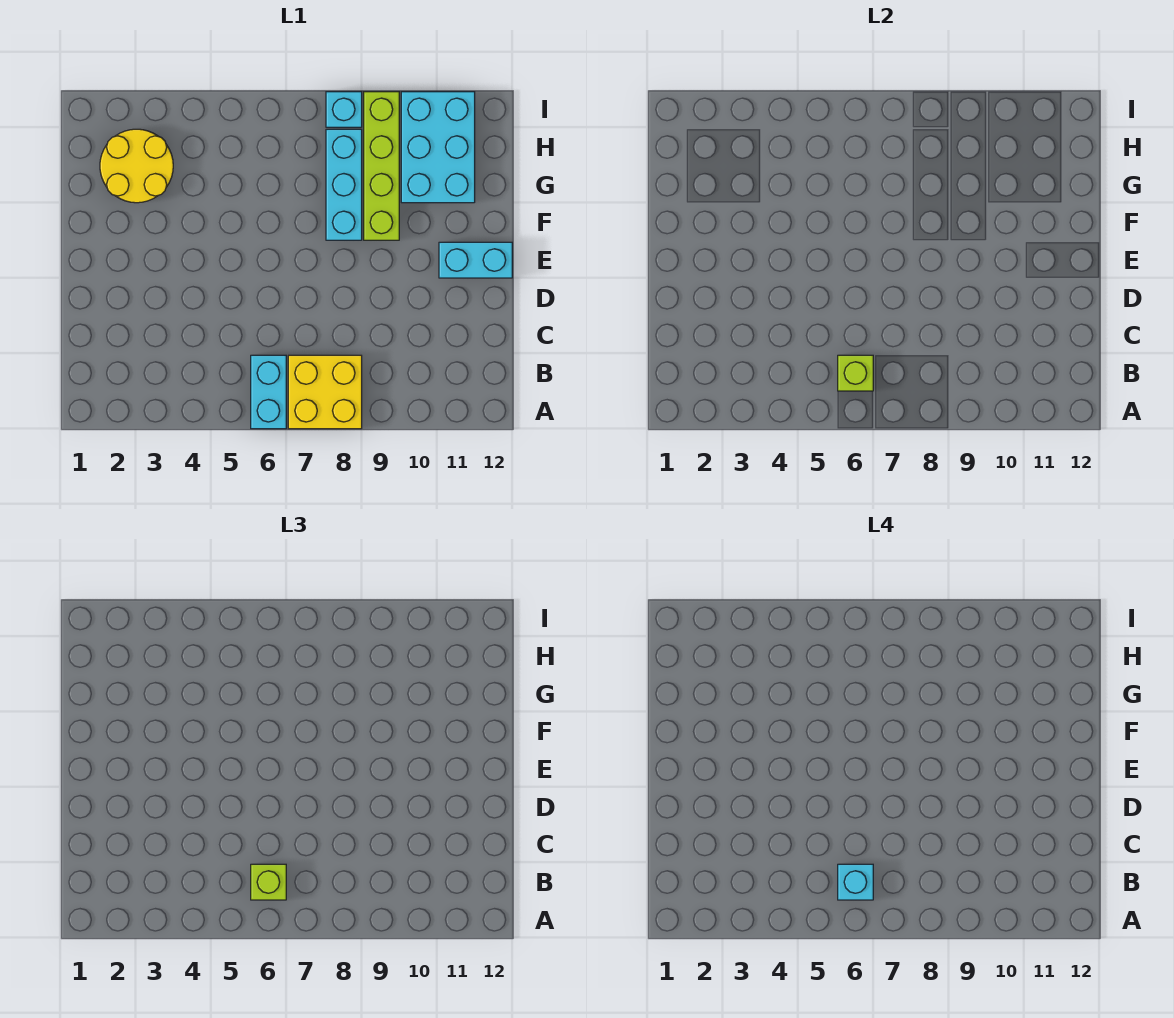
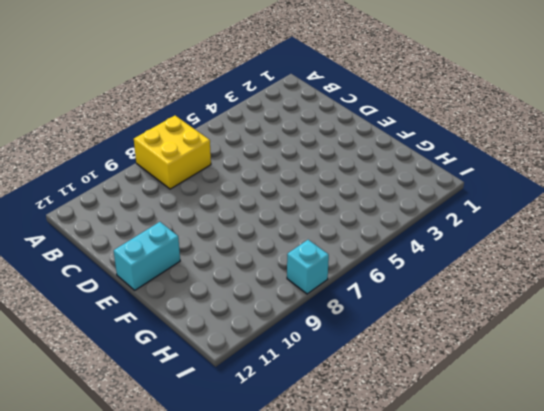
none -> cyan brick A6:B6 level 1
none -> cyan brick F8:H8 level 1

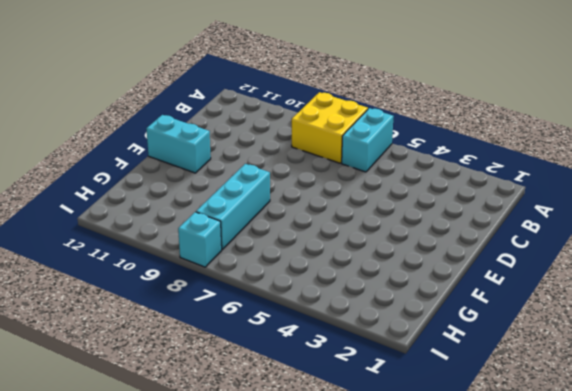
none -> lime brick F9:I9 level 1
none -> yellow round brick G2:H3 level 1

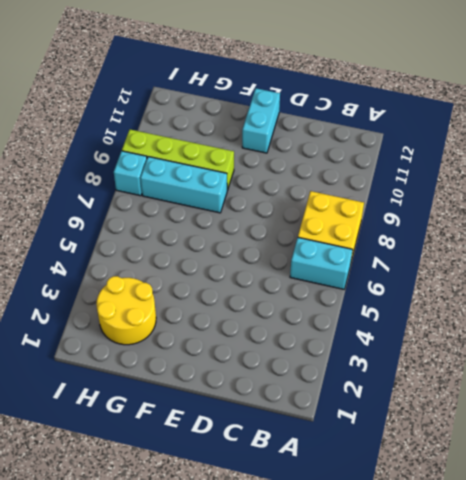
none -> cyan brick G10:I11 level 1
none -> lime brick B6 level 2

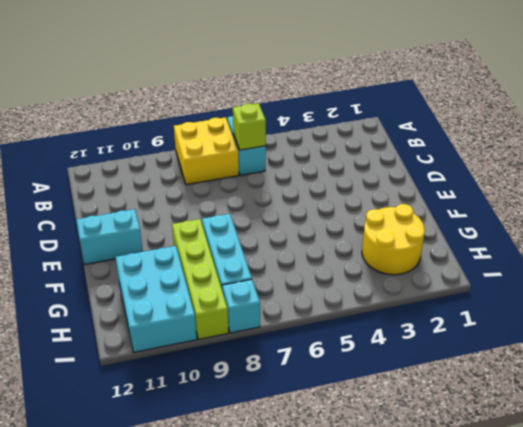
none -> lime brick B6 level 3
none -> cyan brick B6 level 4

